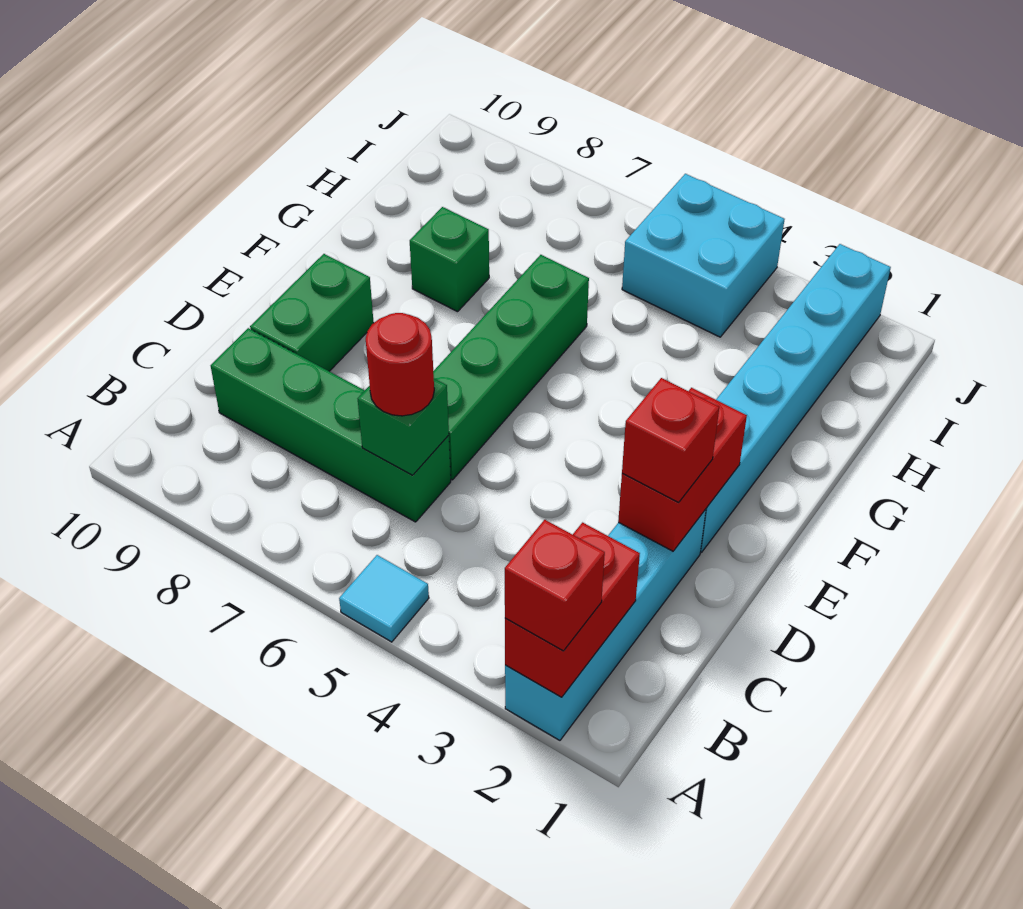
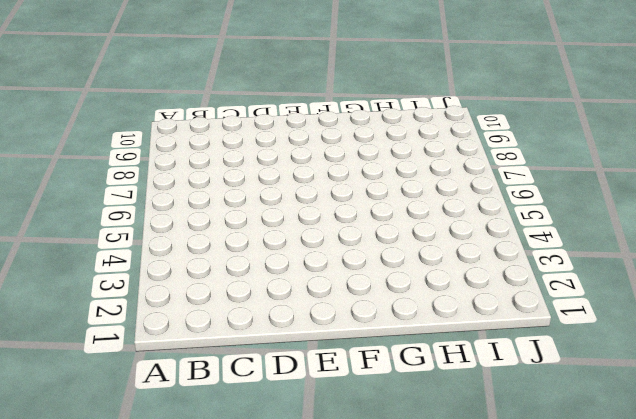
none -> cyan brick A2:D2 level 1
none -> cyan tile A5 level 1
none -> green brick C6:C9 level 1

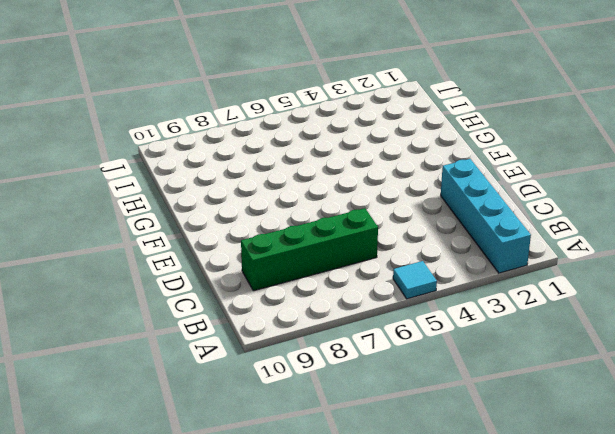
none -> green brick D6:G6 level 1
none -> green brick D9:E9 level 1
none -> cyan brick E2:J2 level 1

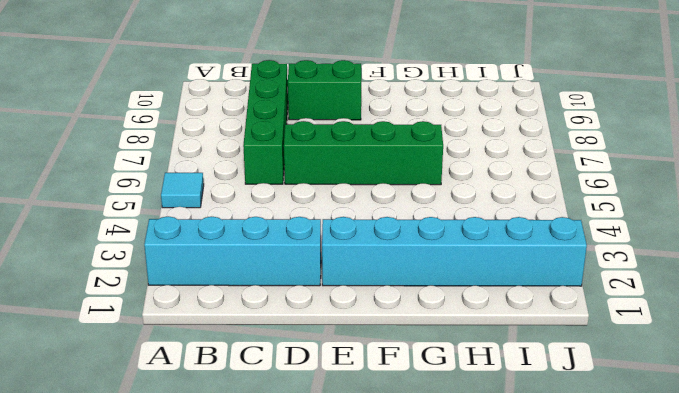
none -> green brick G8 level 1
none -> cyan brick I4:J5 level 1
none -> red brick A2:B2 level 2

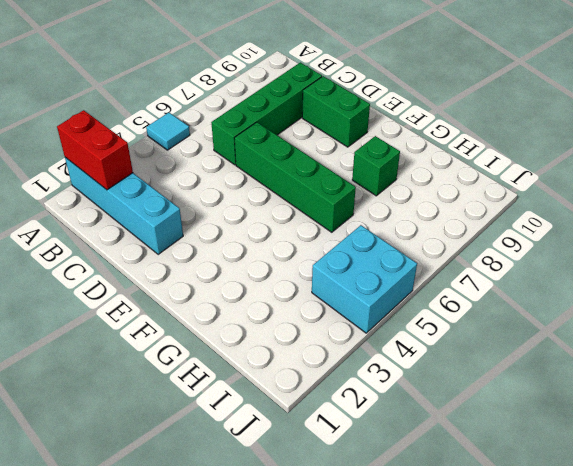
none -> cyan brick E2:J2 level 1
none -> green brick C6 level 2
none -> red brick D2:E2 level 2

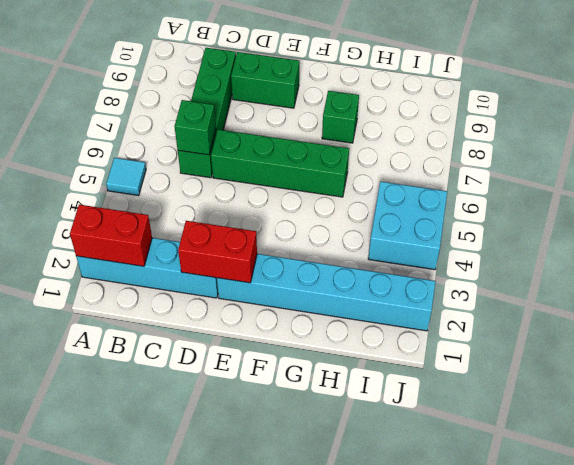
none -> red brick A2 level 3
none -> red round brick C6 level 3
none -> red brick D2 level 3

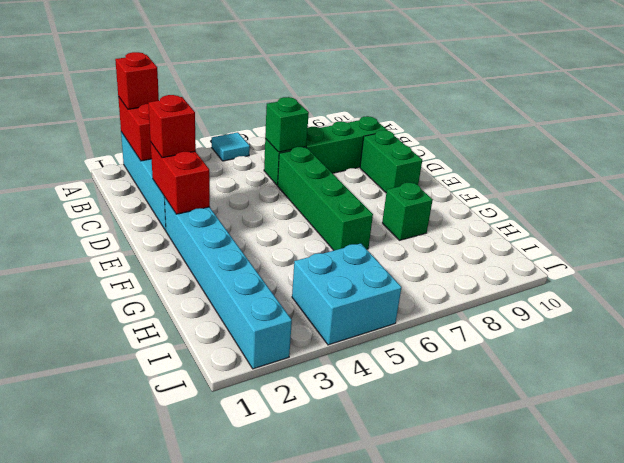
none -> red round brick C6 level 3

